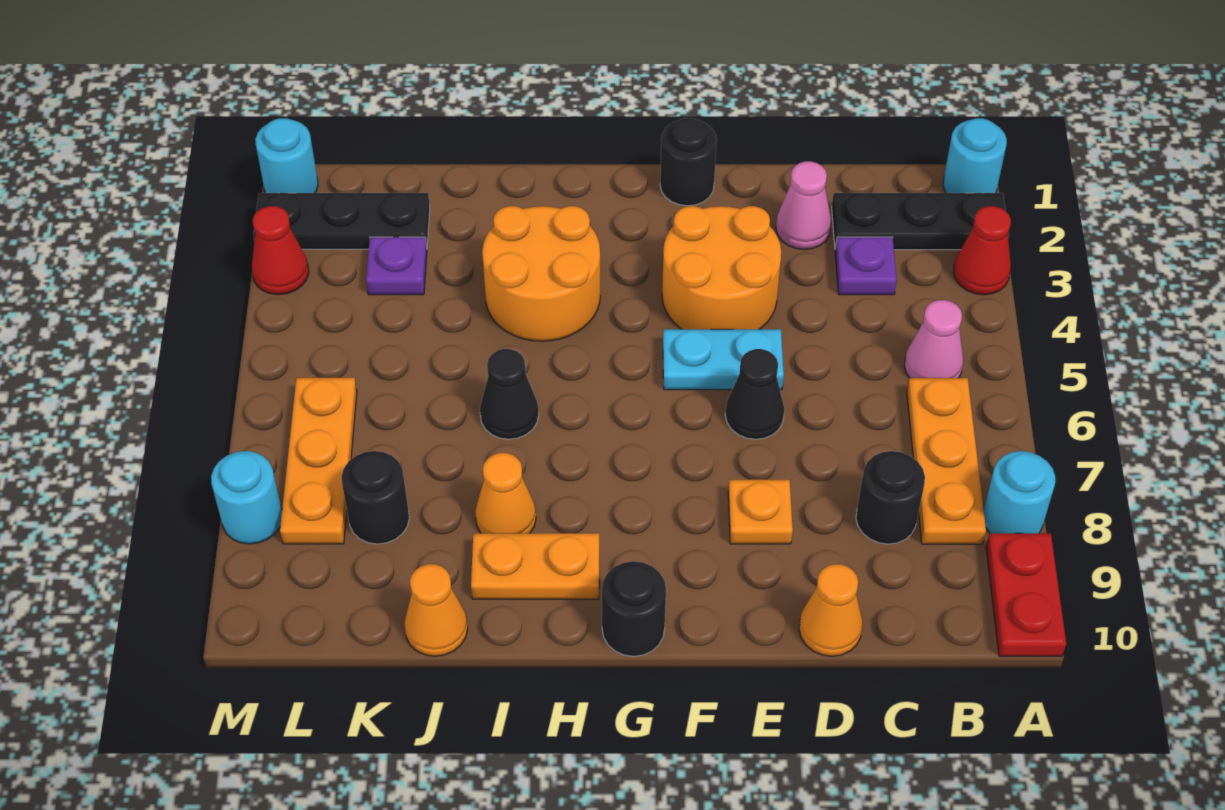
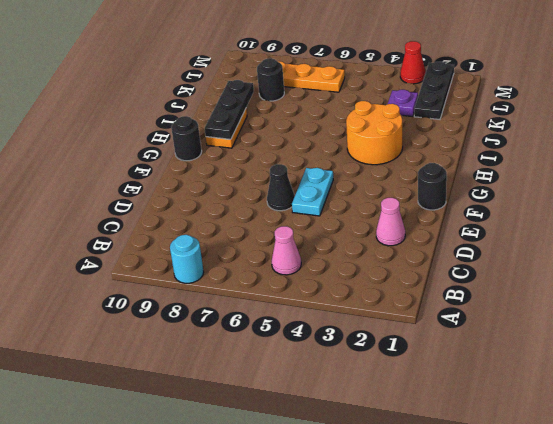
black plate H9:J9 level 2 -> black plate A2:C2 level 1
none -> cyan round brick A1 level 1
none -> red cone A3 level 1
none -> red plate A9:A10 level 1

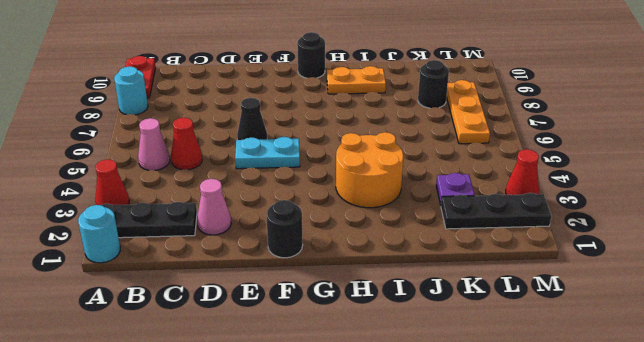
red cone C5 level 1 -> none
none -> orange plate B6:B8 level 1
none -> purple plate C3 level 1
none -> black round brick C8 level 1

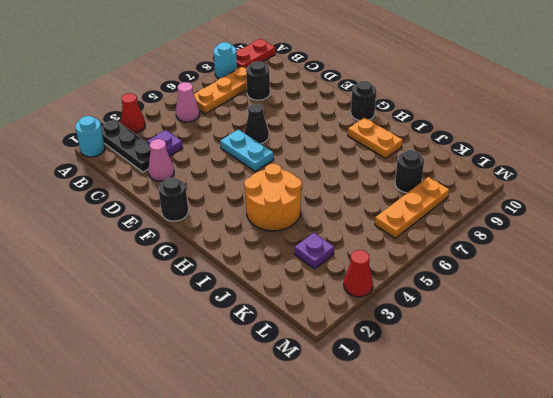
none -> orange cone D10 level 1
none -> orange round brick E3:F4 level 1
none -> orange plate E8 level 1

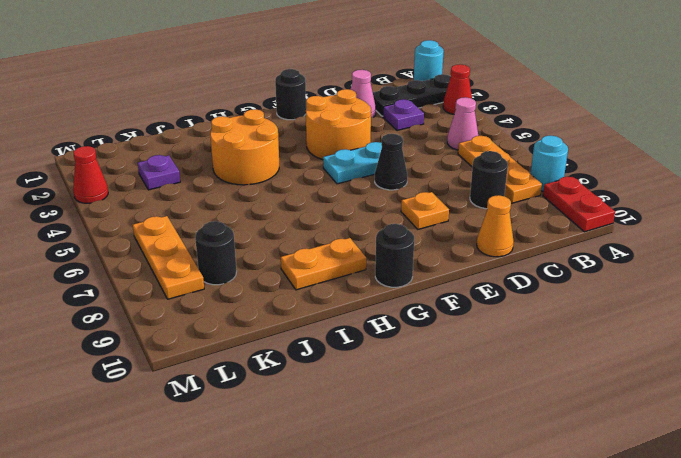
none -> black cone I6 level 1
none -> orange cone I8 level 1
none -> orange cone J10 level 1

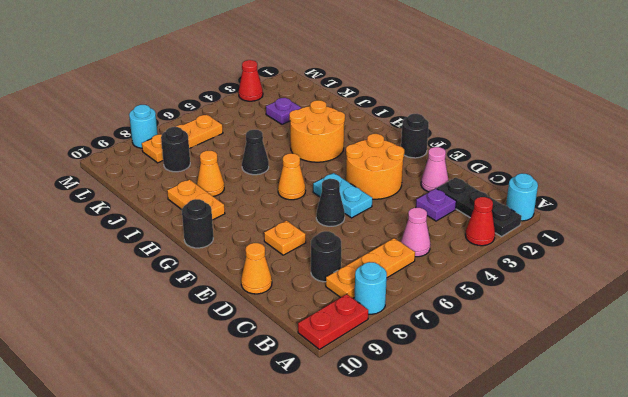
orange cone G6 level 1 -> orange cone J10 level 1
none -> black plate K2:M2 level 1
none -> cyan round brick M1 level 1

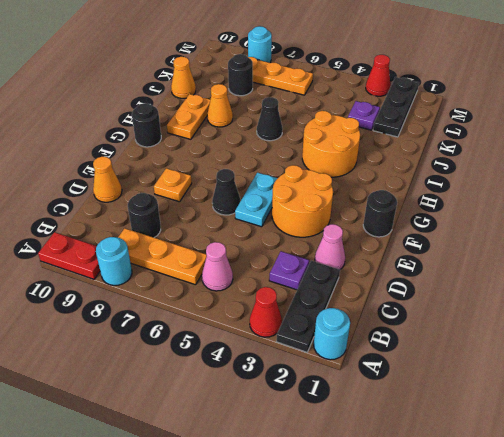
none -> cyan round brick M1 level 1

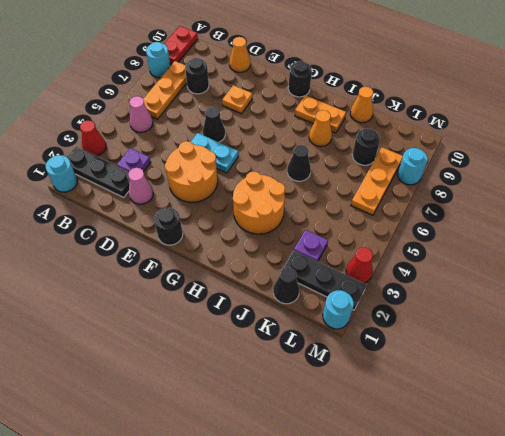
black cone K1 level 1 -> none

